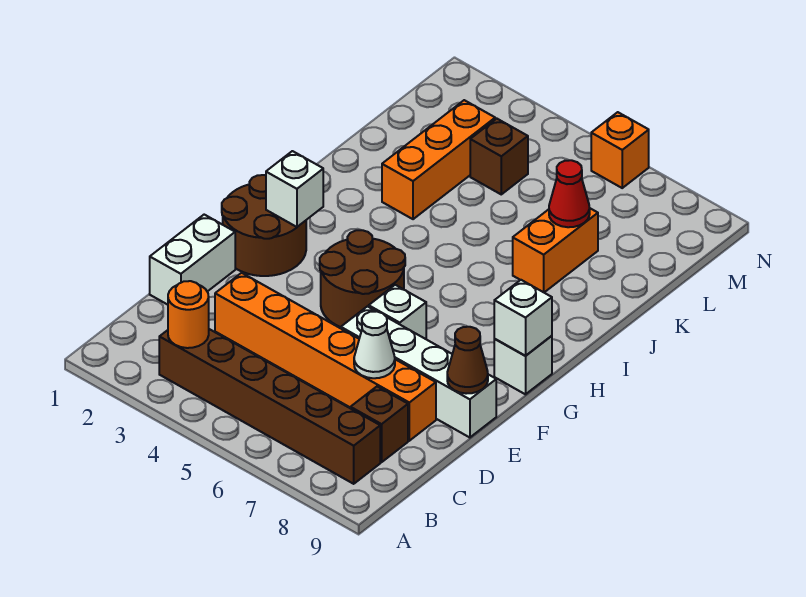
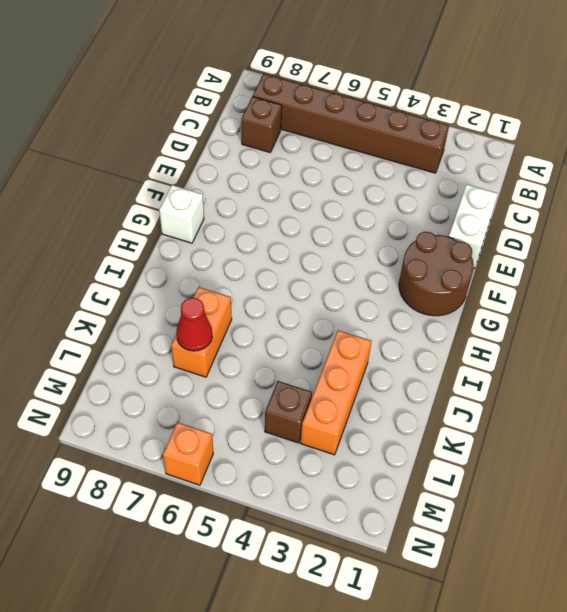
none -> orange brick D3:D8 level 1
none -> white brick E6:E9 level 1
none -> brown round brick F4:G5 level 1

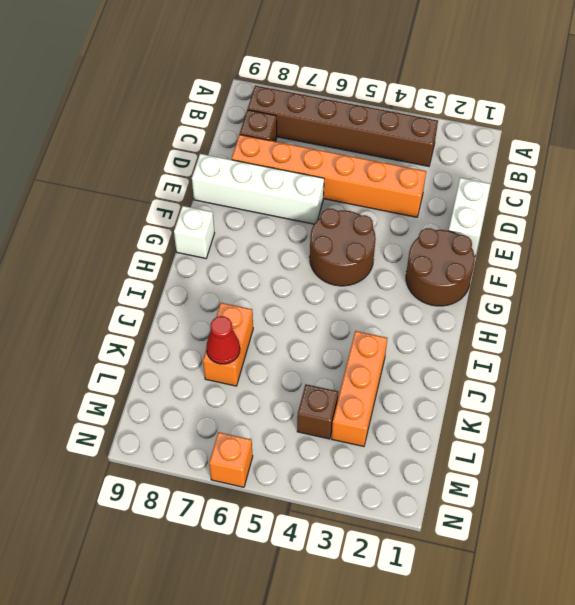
none -> white brick F6 level 1
none -> orange round brick B3 level 2
none -> white cone D7 level 2

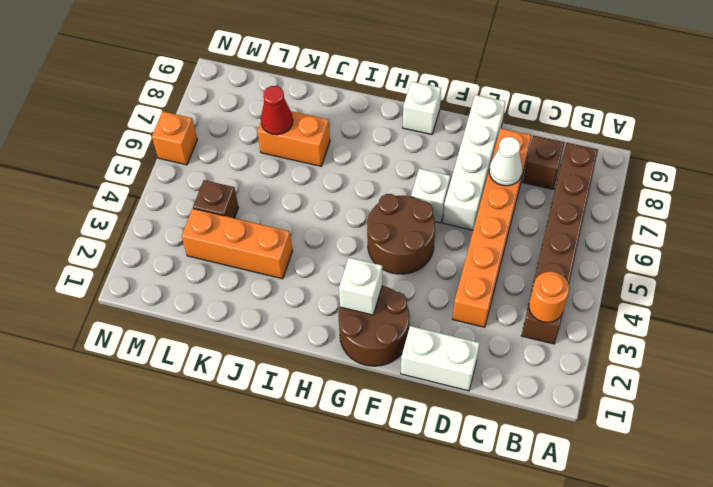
none -> brown cone E9 level 2
none -> white brick G9 level 2

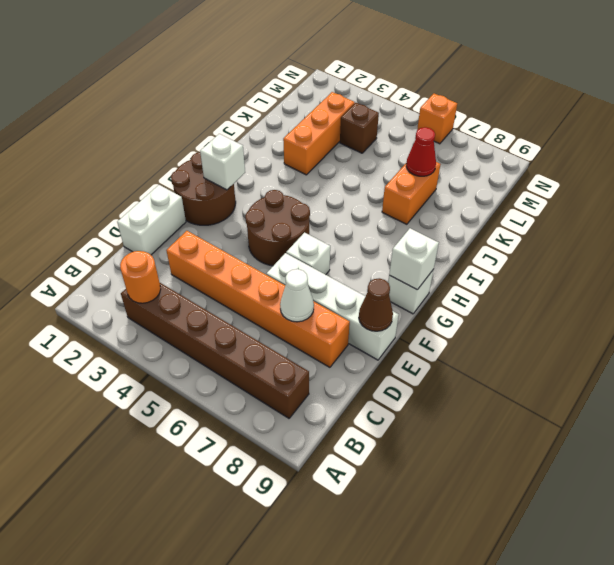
none -> brown brick C8 level 1

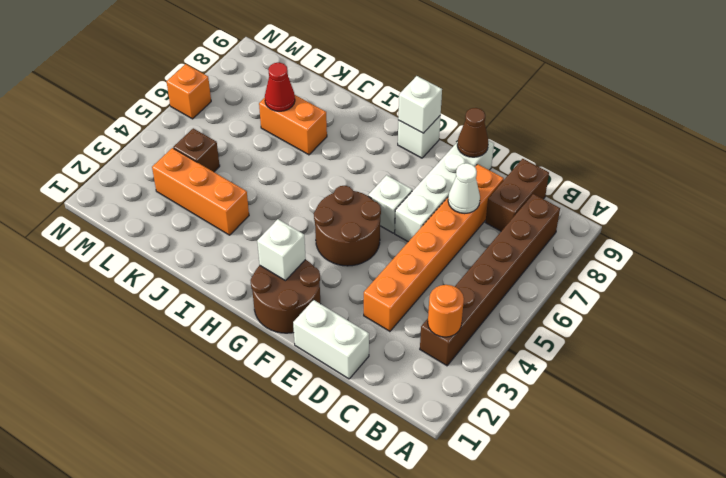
brown brick C8:C9 level 1 -> brown brick C8 level 1

